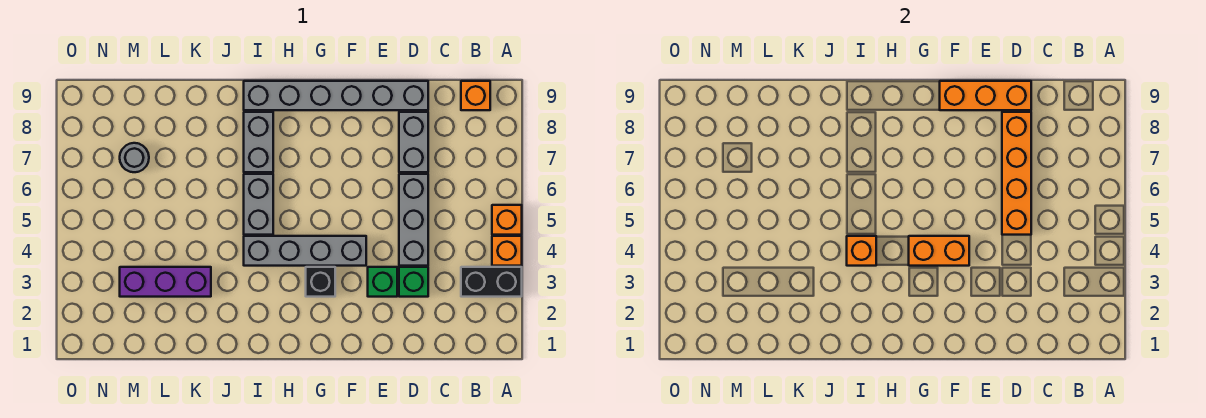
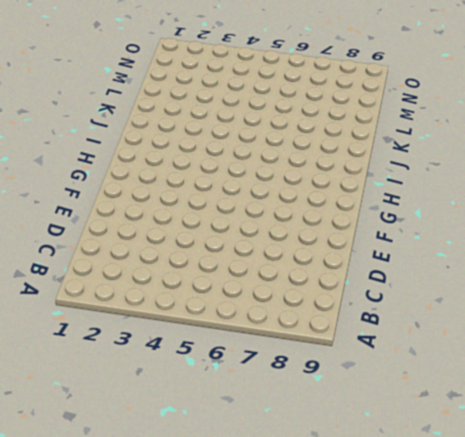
none -> black brick A3:B3 level 1
none -> orange brick A4 level 1
none -> orange brick A5 level 1

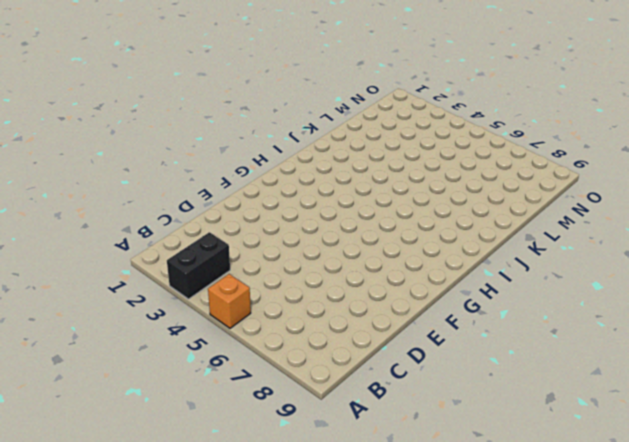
none -> orange brick A4 level 1
none -> orange brick B9 level 1
none -> green brick D3 level 1

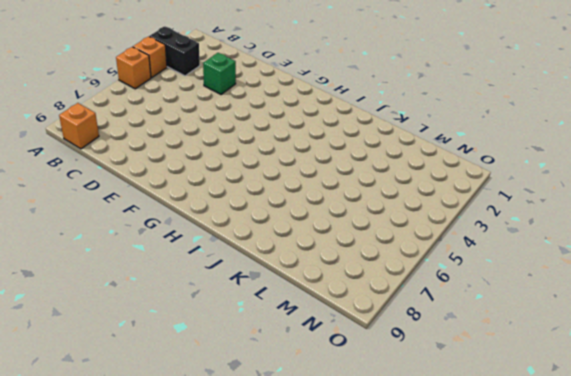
none -> grey brick D4:D6 level 1
none -> grey brick D7:D8 level 1
none -> grey brick D9:I9 level 1

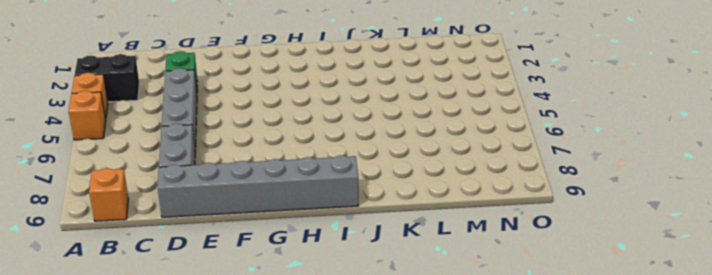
none -> green brick E3 level 1
none -> grey brick F4:I4 level 1
none -> black brick G3 level 1

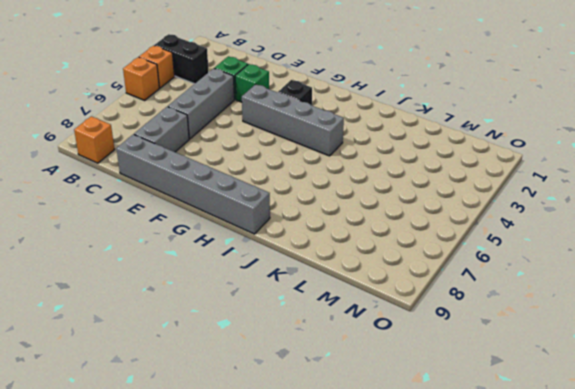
none -> grey brick I5:I6 level 1
none -> grey brick I7:I8 level 1
none -> purple brick K3:M3 level 1

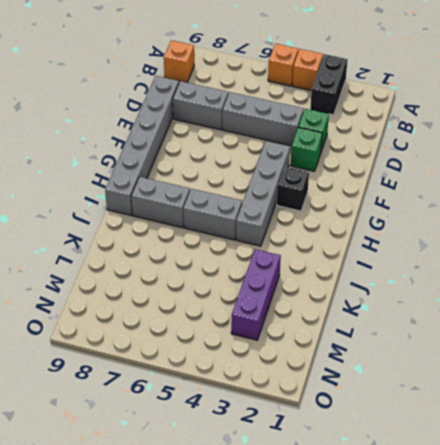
none -> grey round brick M7 level 1
none -> orange brick D5:D8 level 2
none -> orange brick D9:F9 level 2

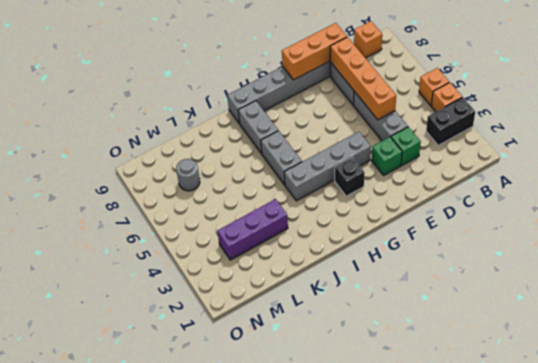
none -> orange brick F4:G4 level 2
none -> orange brick I4 level 2

